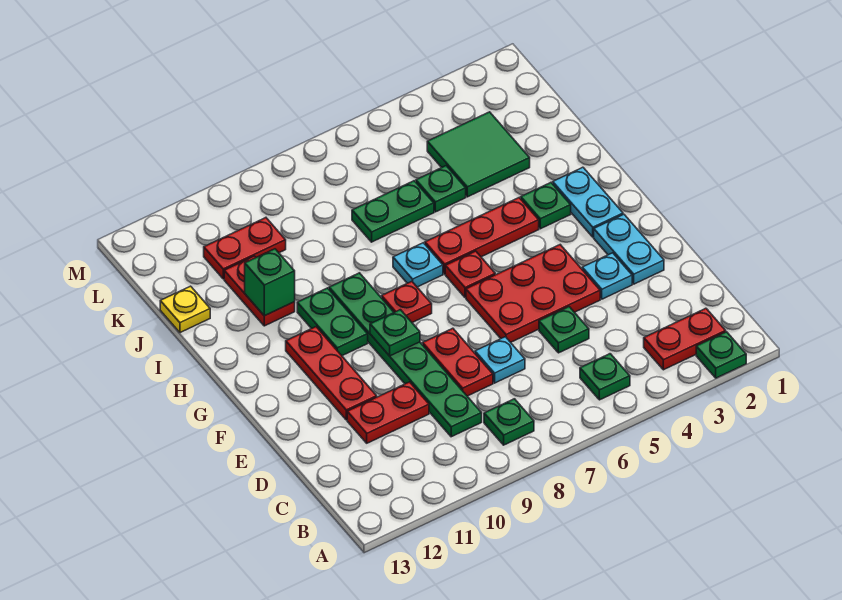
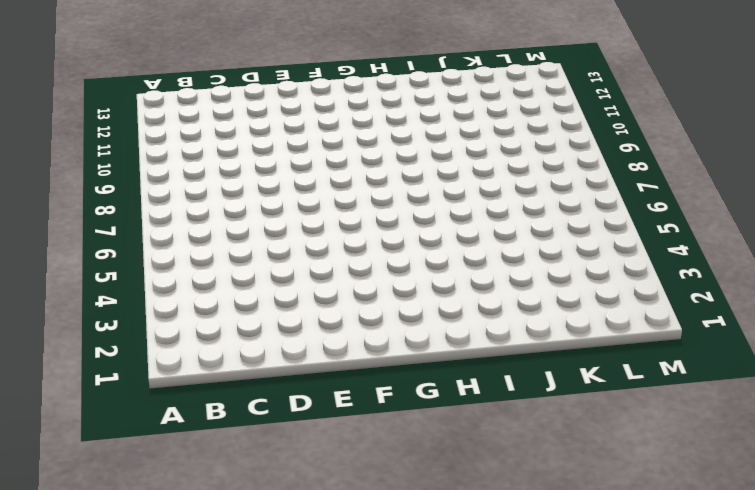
none -> green plate A2 level 1
none -> red plate B2:B3 level 1
none -> green plate B5 level 1

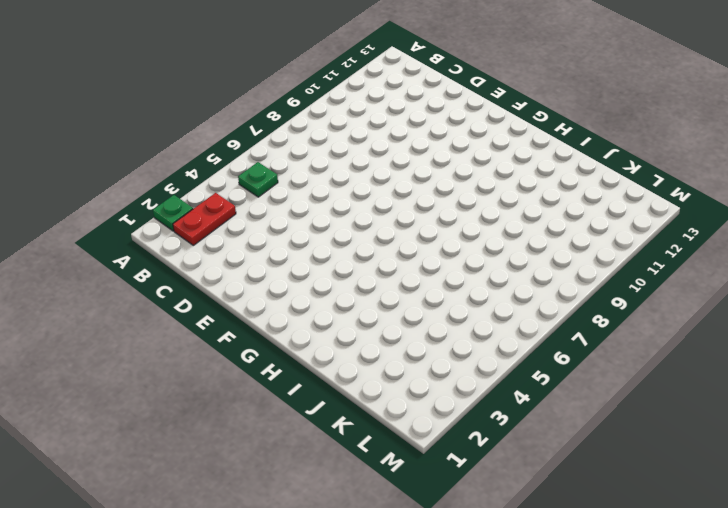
none -> green plate B8 level 1
none -> green plate C9:H9 level 1
none -> green plate D5 level 1

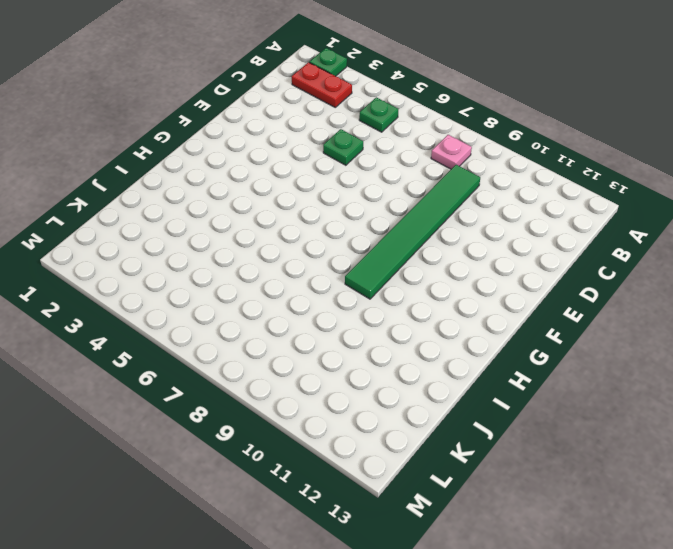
pink plate B8 level 1 -> green plate B8 level 1
green tile C9:H9 level 1 -> green plate C9:H9 level 1
none -> cyan plate D7 level 1
none -> red plate D8:E8 level 1
none -> red plate D10:D11 level 1

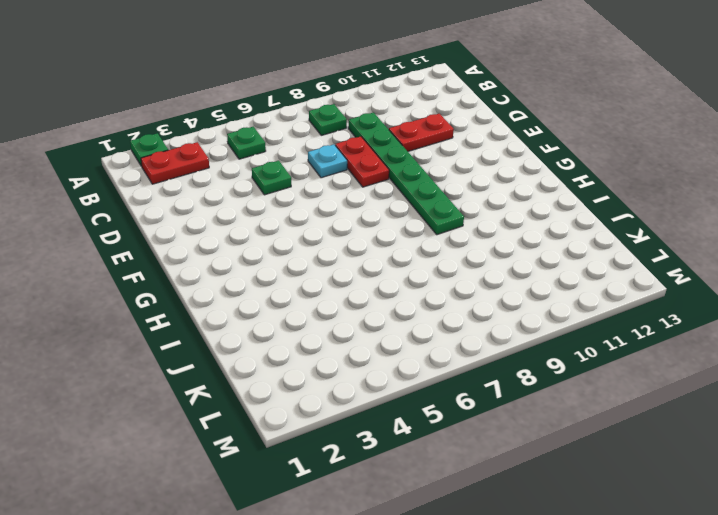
none -> cyan plate E2:F2 level 1
none -> cyan plate E3 level 1
none -> red plate E4:F6 level 1

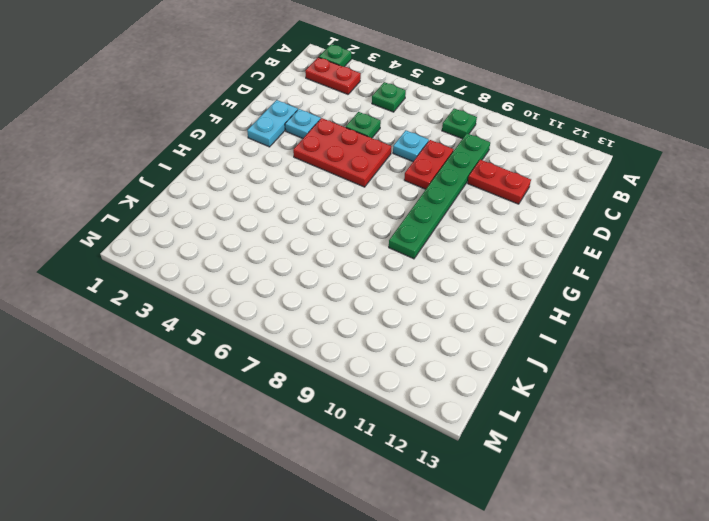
none -> red plate E11:G11 level 1
none -> cyan plate G2:H2 level 1
none -> red plate G6 level 1

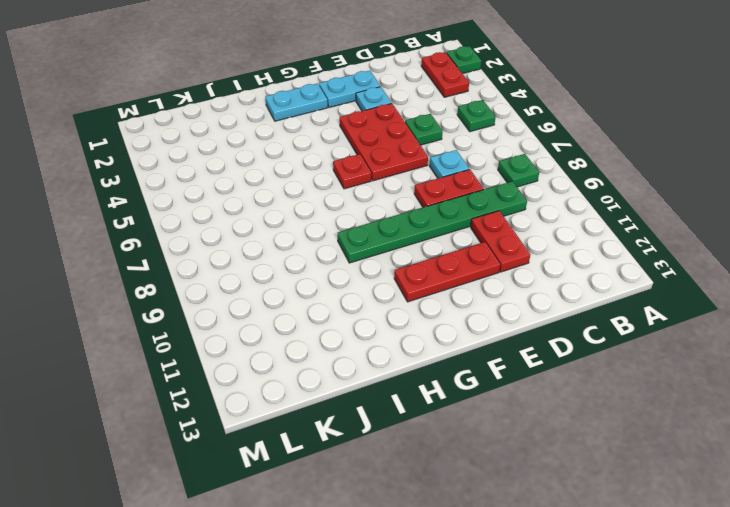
none -> red plate G8 level 1
none -> green plate G10:H10 level 1
none -> green plate H3 level 1

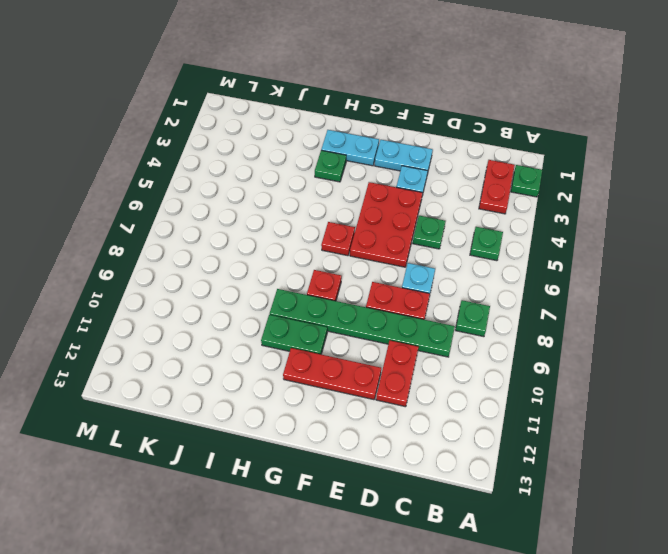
none -> red plate H4:H6 level 1
none -> cyan plate H7 level 1
none -> red plate I11:J11 level 1

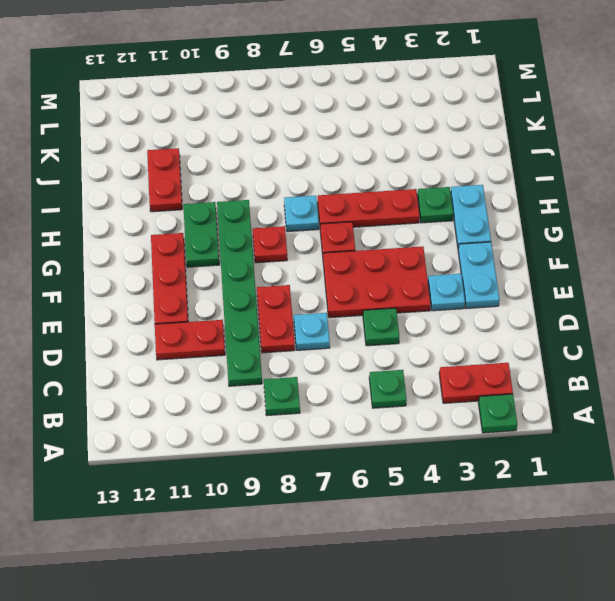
none -> green tile J3:K4 level 1
none -> green plate J5 level 1
none -> green plate J6:J7 level 1

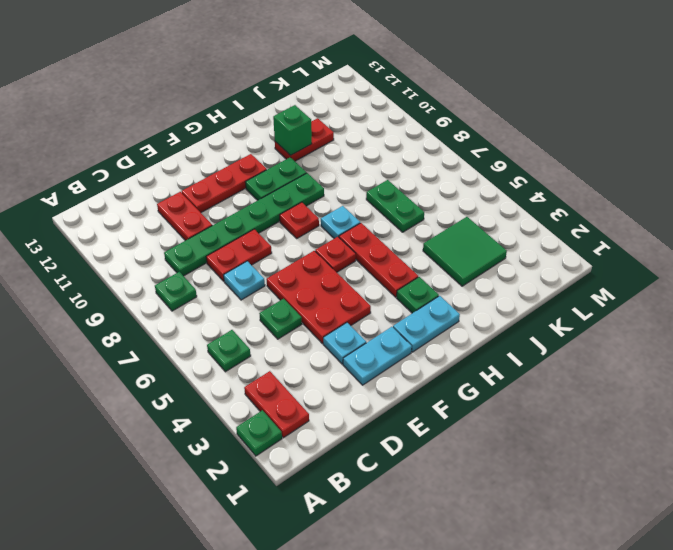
none -> green plate J5 level 1
none -> yellow plate J13 level 1
none -> red plate K10:K11 level 1

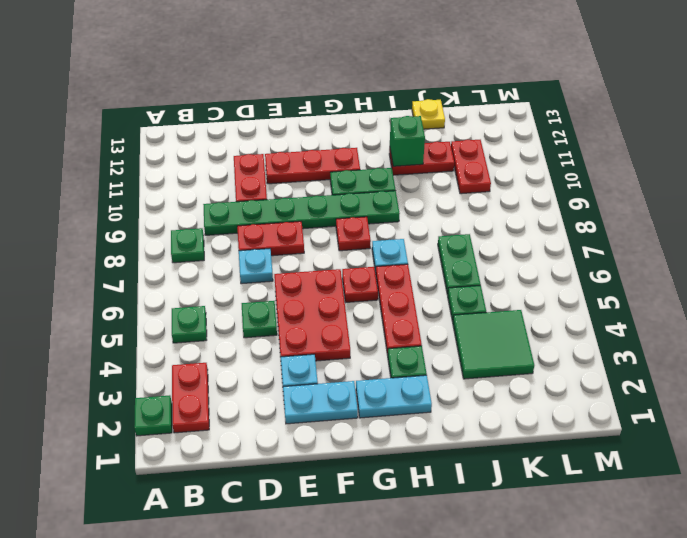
none -> green plate F9 level 2

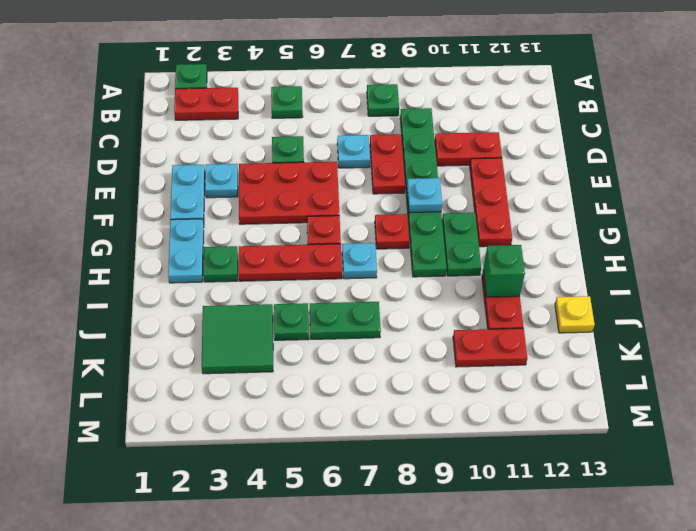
cyan plate F9 level 2 -> green plate F9 level 2

